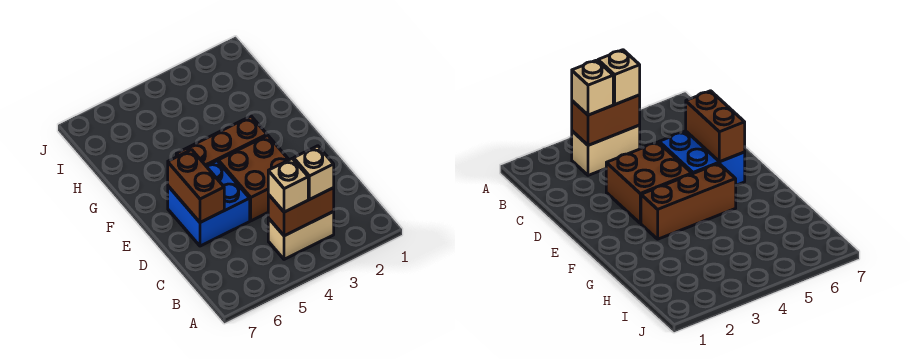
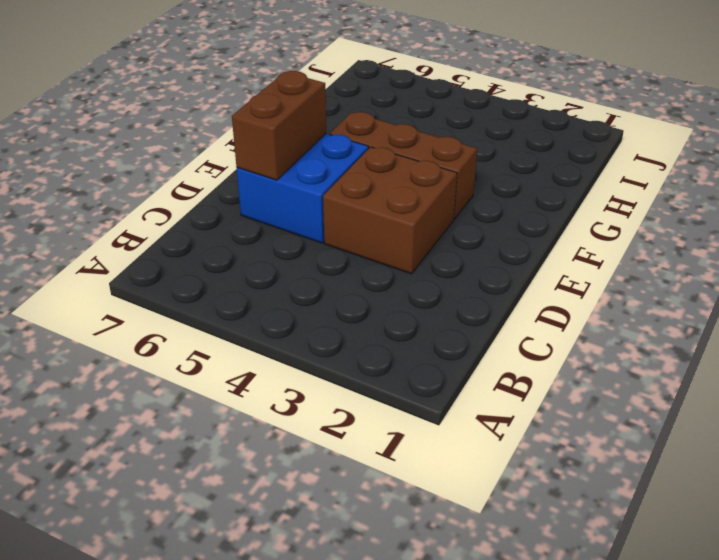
none -> tan brick B3:B4 level 1
none -> brown brick B3:B4 level 2

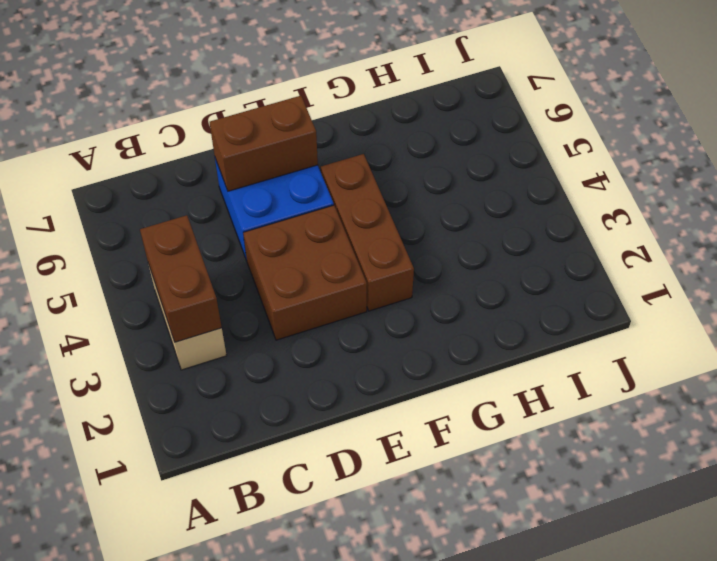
none -> tan brick B3 level 3
none -> tan brick B4 level 3

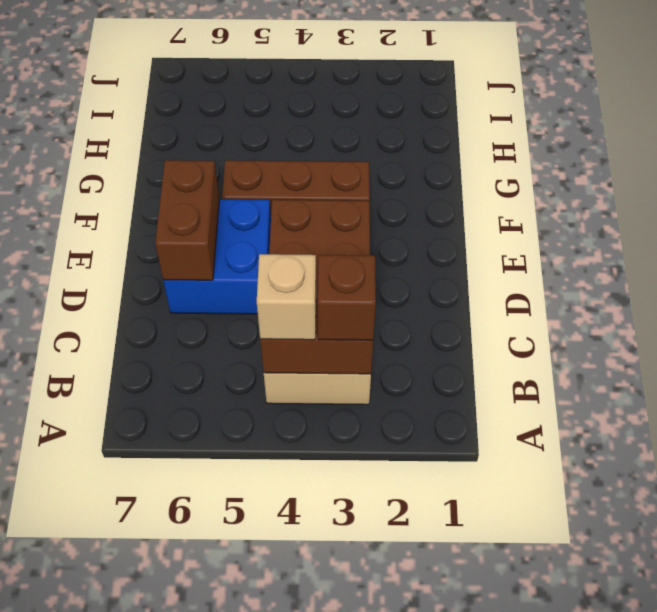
brown brick B3 level 3 -> tan brick B3 level 3

